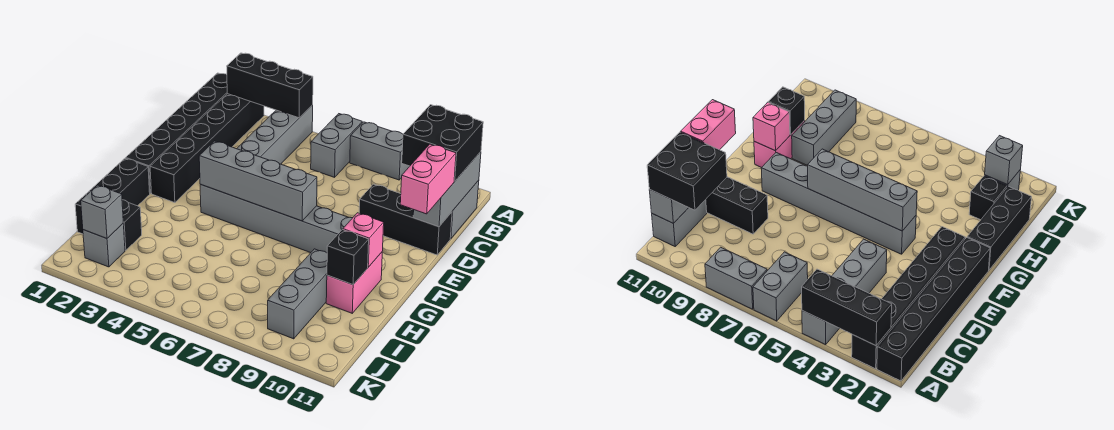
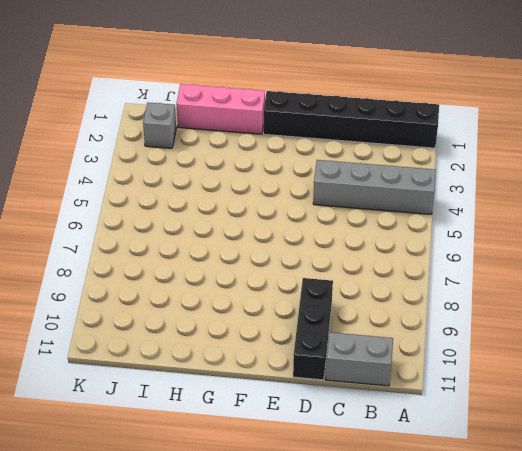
pink brick G1:I1 level 1 -> black brick G1:I1 level 1
none -> black brick A2:F2 level 1
none -> grey brick A6:B6 level 1
none -> grey brick A7:A8 level 1

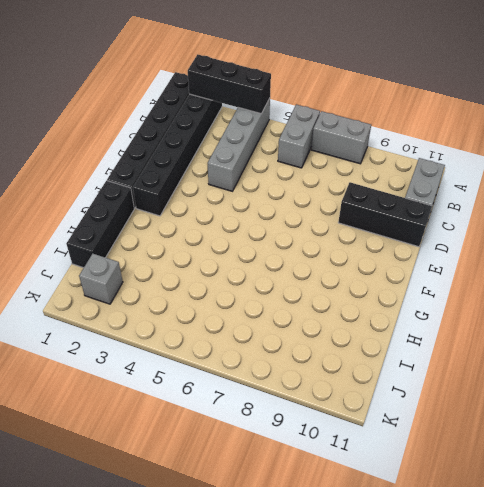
none -> grey brick F4:F9 level 1
none -> pink brick G10:H10 level 1
none -> grey brick H9:J9 level 1

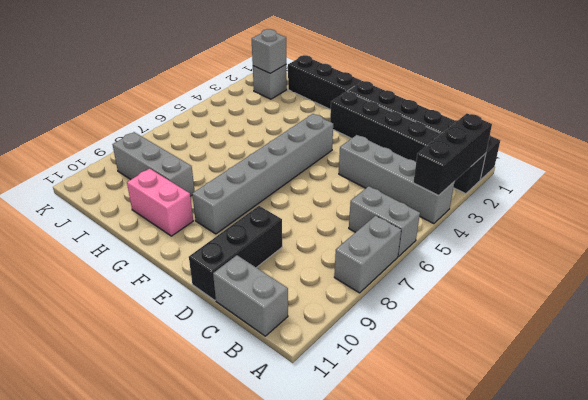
none -> black brick I2 level 1
none -> grey brick B11:D11 level 2
none -> grey brick F4:F7 level 2

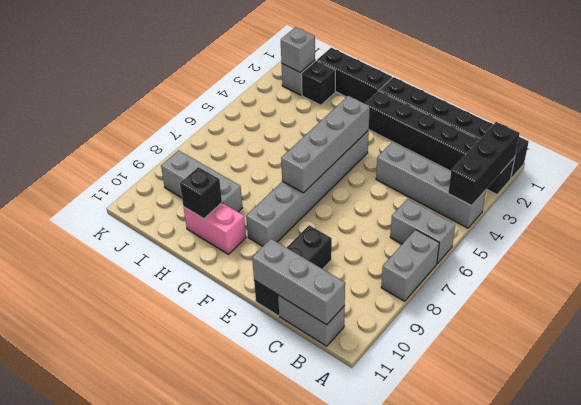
none -> pink brick G10 level 2
none -> black brick B10:C11 level 3
none -> pink brick D11:E11 level 3

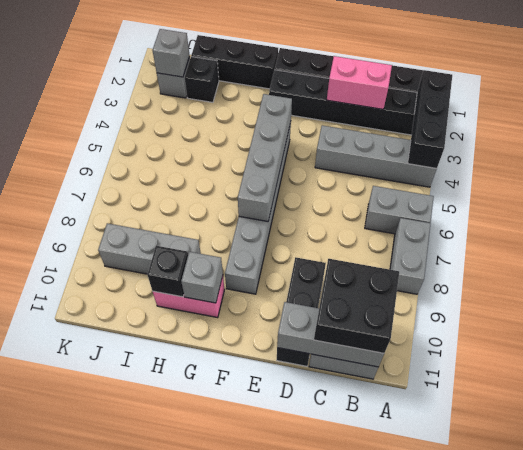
pink brick C2:D2 level 2 -> pink brick D11:E11 level 3
grey brick G10 level 2 -> pink brick G10 level 2

